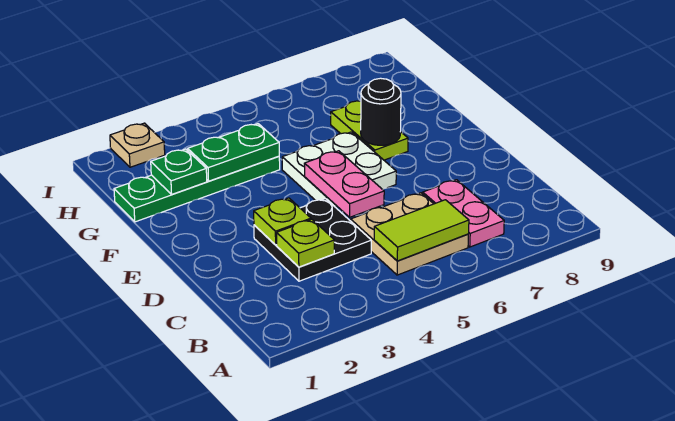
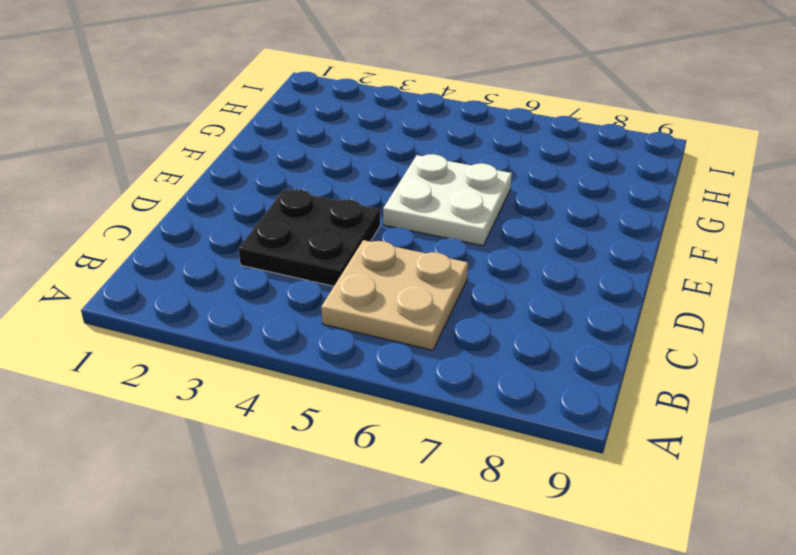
none -> pink plate B7:C7 level 1
none -> lime plate F7:G7 level 1
none -> green plate G1:G4 level 1

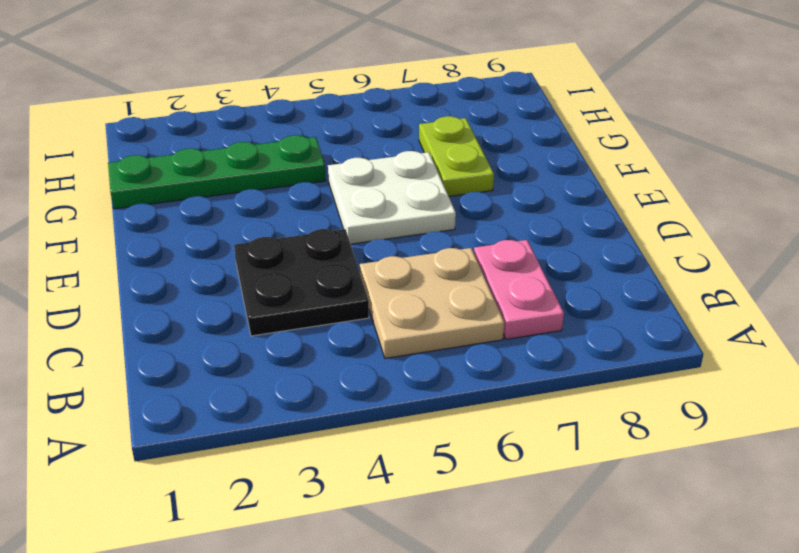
none -> tan plate I2 level 1
none -> lime tile B5:B6 level 2
none -> lime plate C3 level 2

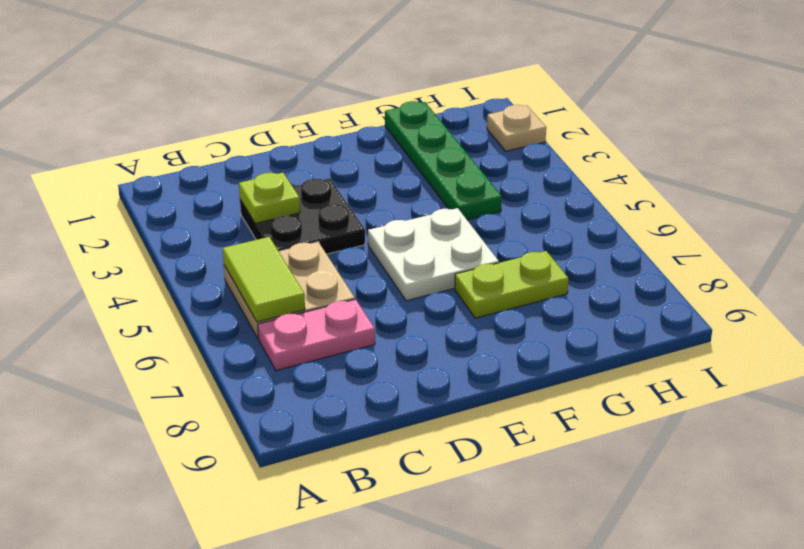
none -> lime plate D3 level 2
none -> pink plate D5:E5 level 2
none -> black round brick F7 level 2

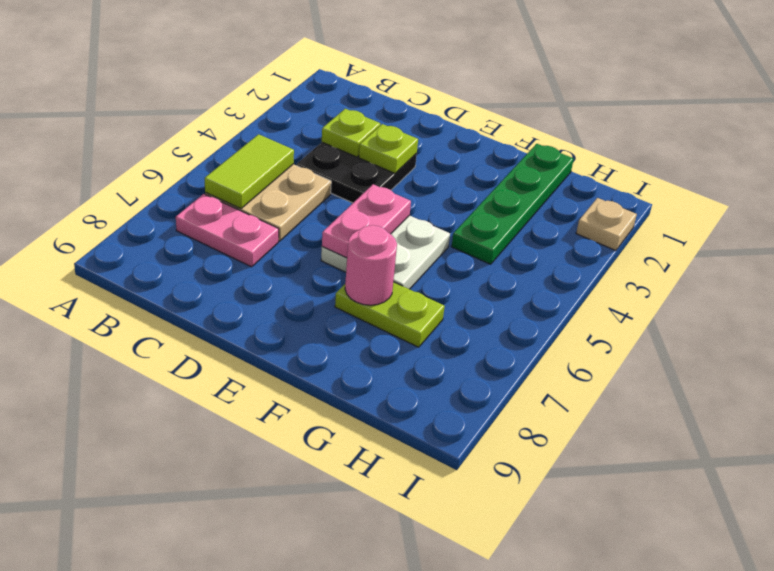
pink plate E5:E6 level 2 -> pink plate D5:E5 level 2
pink round brick F7 level 2 -> black round brick F7 level 2
none -> green plate G2 level 2
none -> green plate G3:G4 level 2

